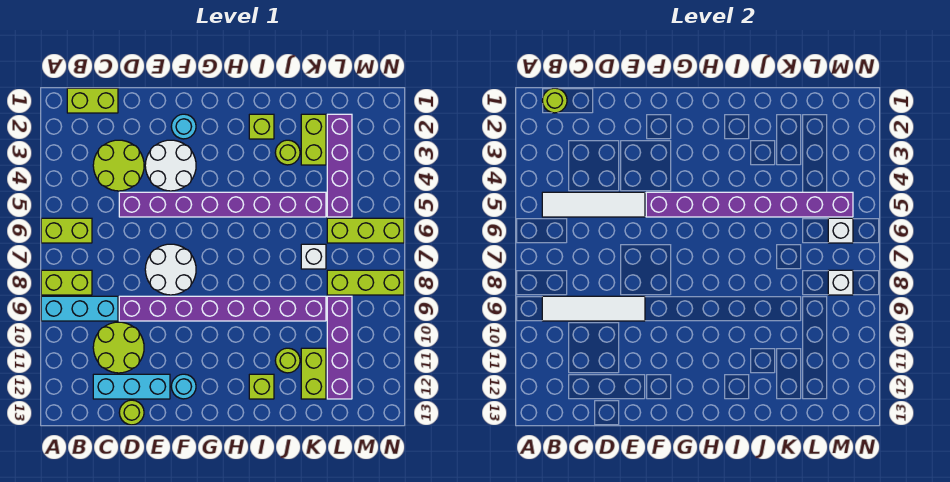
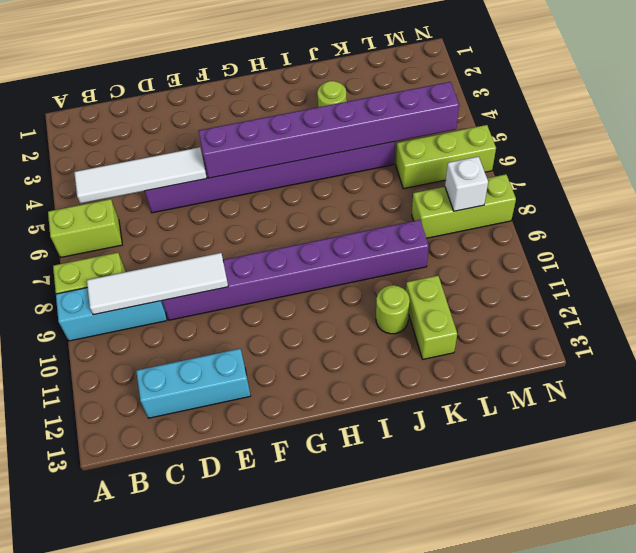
none -> lime brick B1:C1 level 1
none -> lime round brick C3:D4 level 1
none -> lime round brick C10:D11 level 1
none -> lime round brick D13 level 1

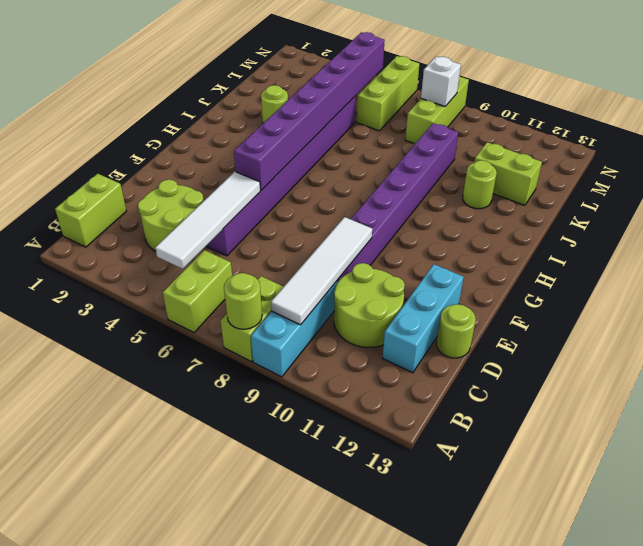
lime round brick A8 level 2 -> lime round brick B1 level 2
none -> white round brick E3:F4 level 1
none -> white round brick E7:F8 level 1
none -> cyan round brick F2 level 1
none -> cyan round brick F12 level 1

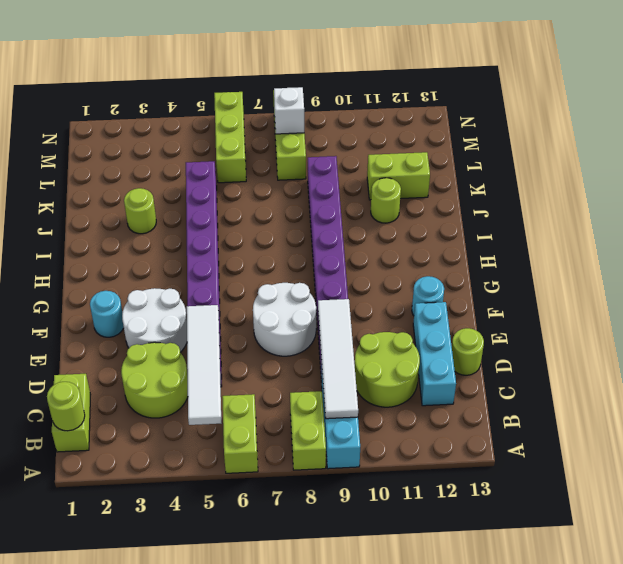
none -> lime brick I2 level 1
none -> lime brick I12 level 1
none -> lime brick K2:K3 level 1
none -> white brick K7 level 1

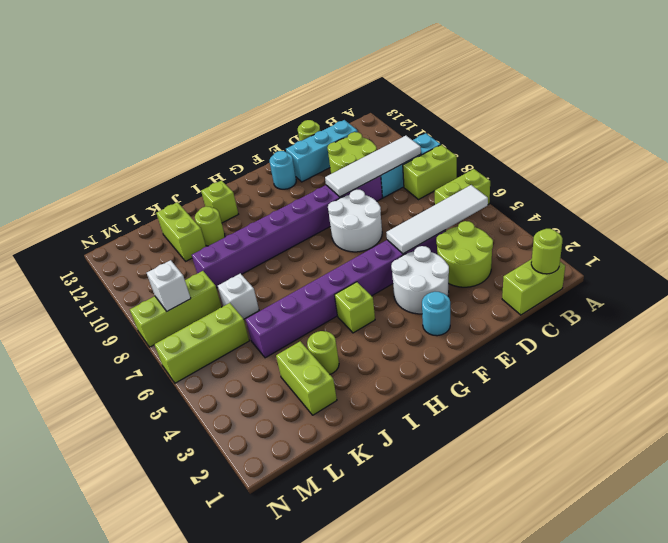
lime brick H4 level 1 -> lime brick I2 level 1
none -> purple brick L2:L5 level 1
none -> purple brick L9:L12 level 1
none -> purple brick F5:M5 level 2
none -> white brick M6 level 2

